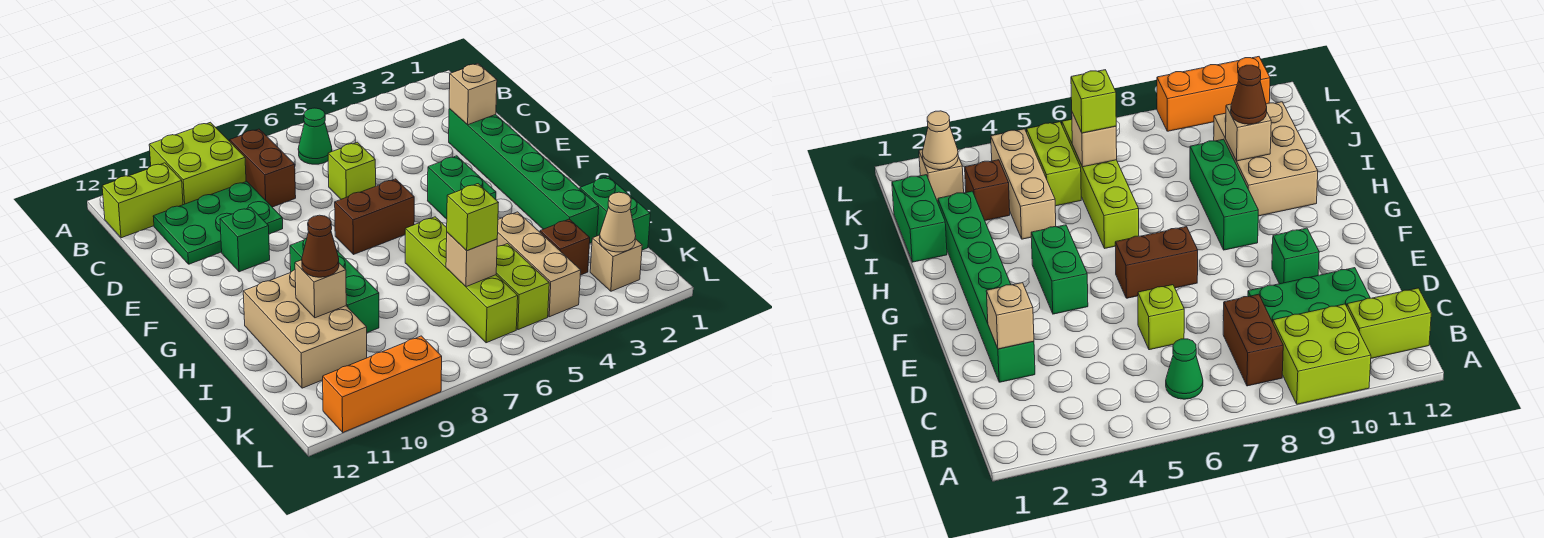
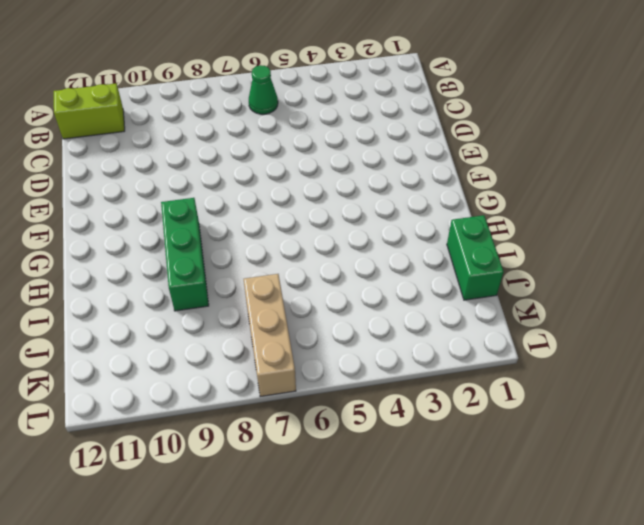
tan brick J7:L7 level 1 -> tan brick I4:K4 level 1
none -> lime brick A9:B10 level 1
none -> brown brick B8:C8 level 1
none -> green plate C9:D11 level 1

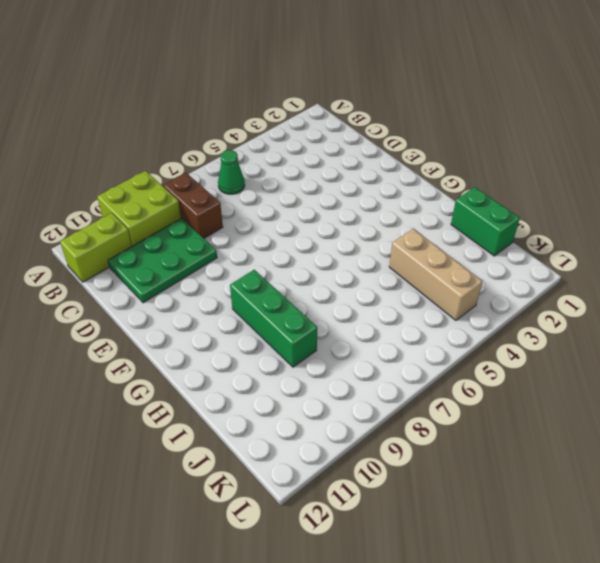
none -> green brick D2:I2 level 1
none -> lime brick D6 level 1
none -> green brick E10 level 1

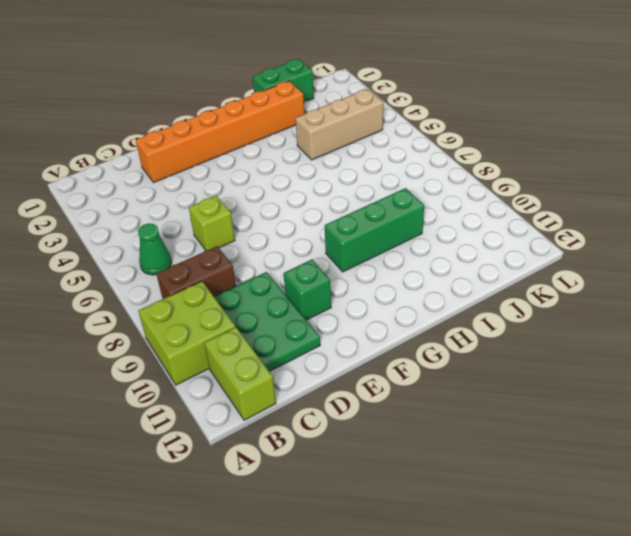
orange brick D2:I2 level 1 -> green brick D2:I2 level 1
none -> green brick F4:G4 level 1
none -> brown brick F6:F7 level 1
none -> lime brick H6:K6 level 1

